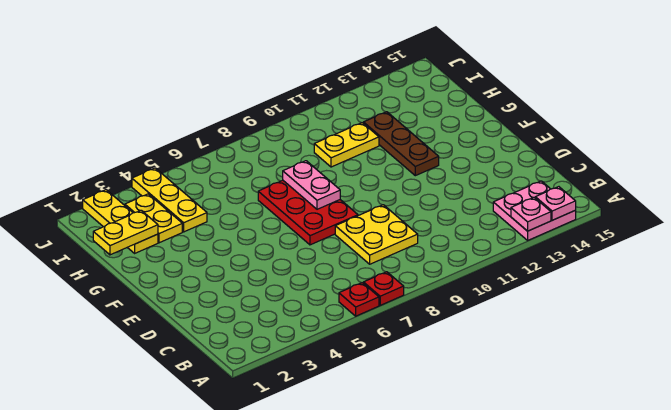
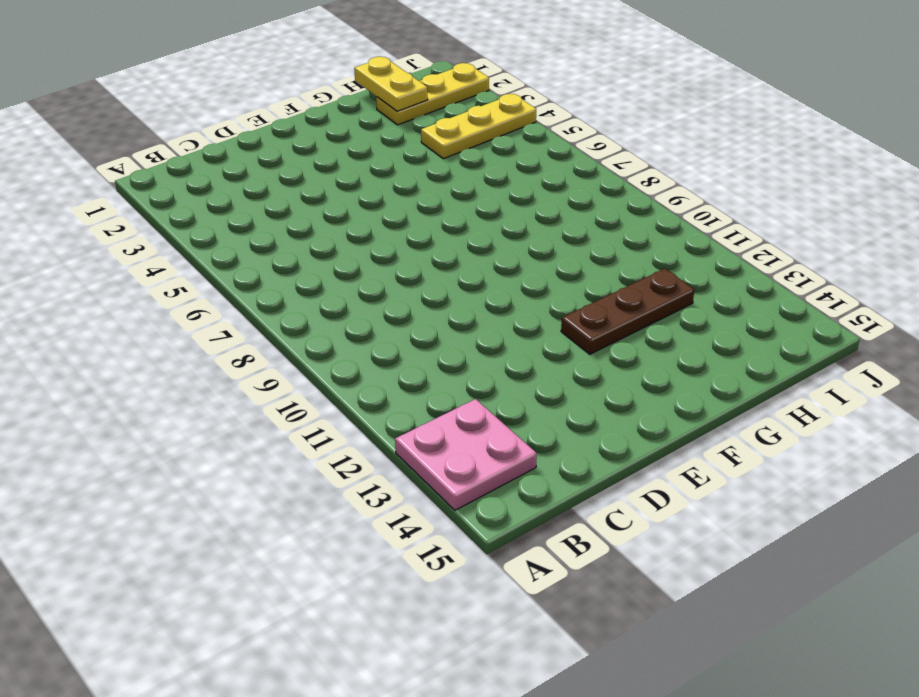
none -> red plate A6 level 1
none -> red plate A7 level 1
none -> yellow plate C8:D9 level 1

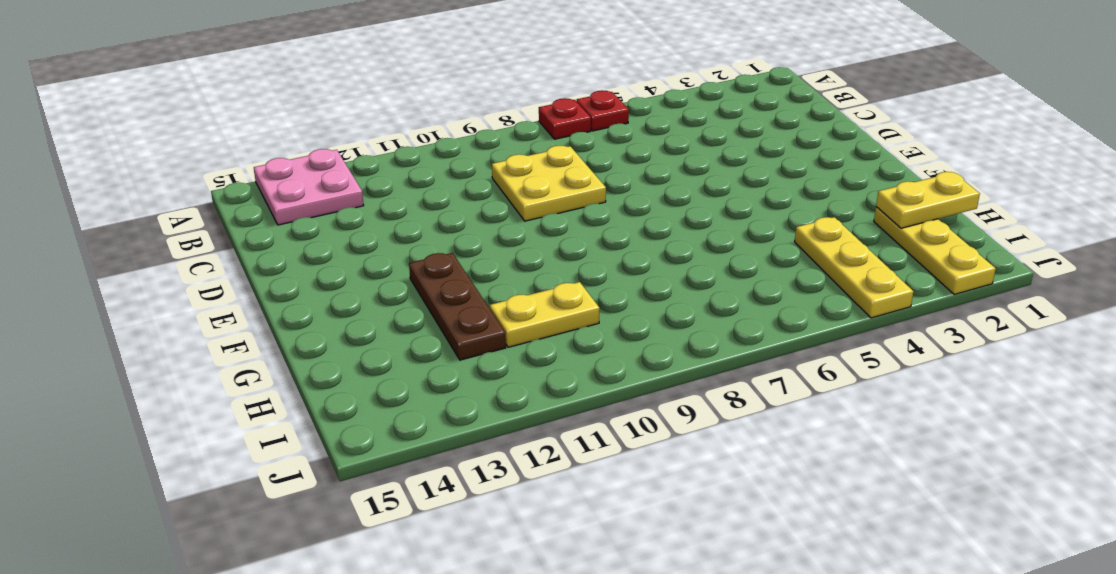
none -> red plate E7:G8 level 1
none -> yellow plate H3:I3 level 1
none -> pink plate A13 level 2

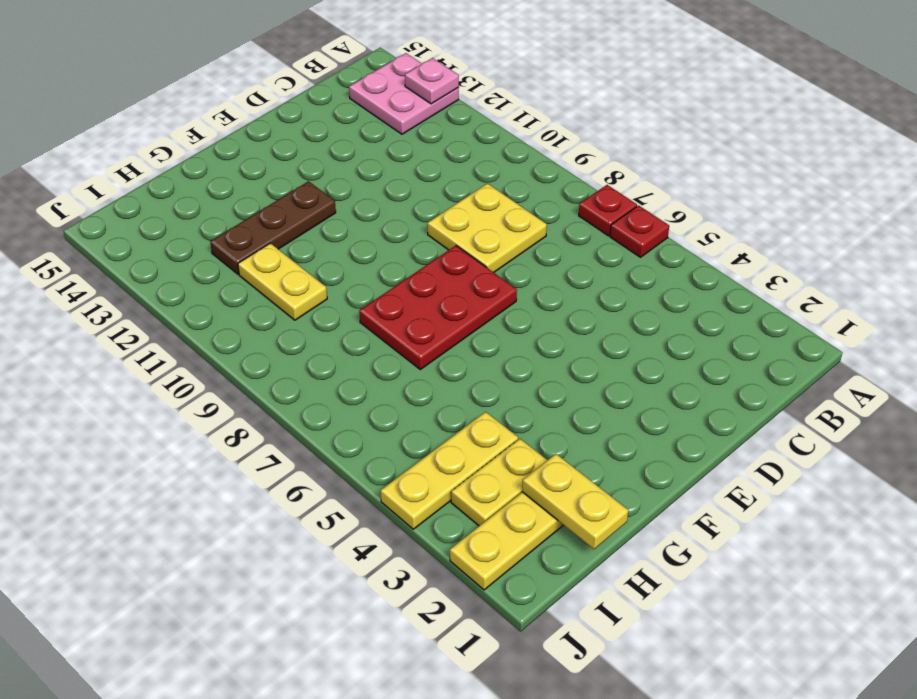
none -> pink plate A14 level 2
none -> pink plate F8:G8 level 2

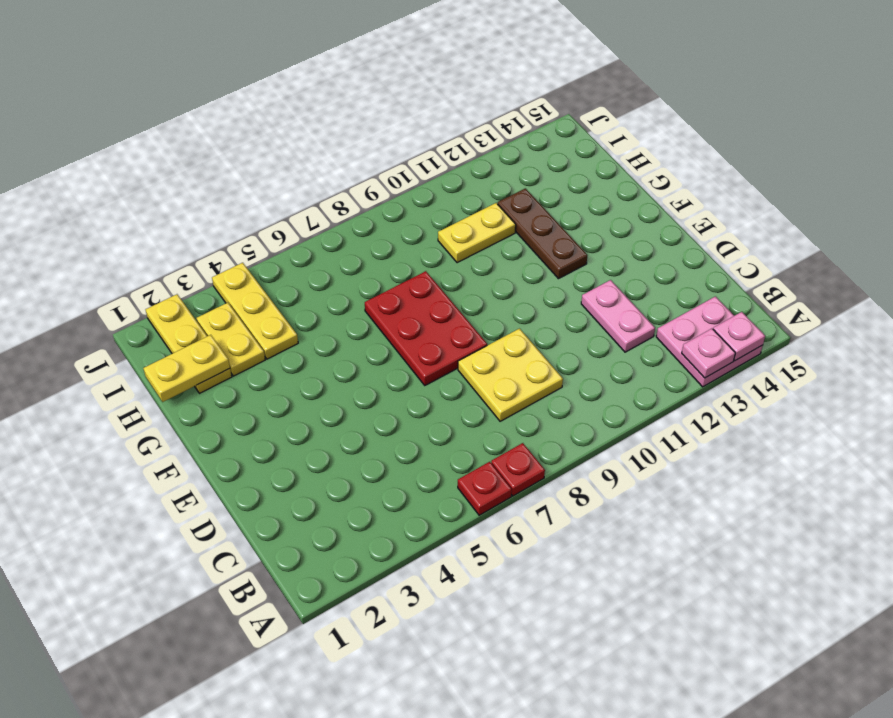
pink plate C12:D12 level 1 -> pink plate F8:G8 level 2

